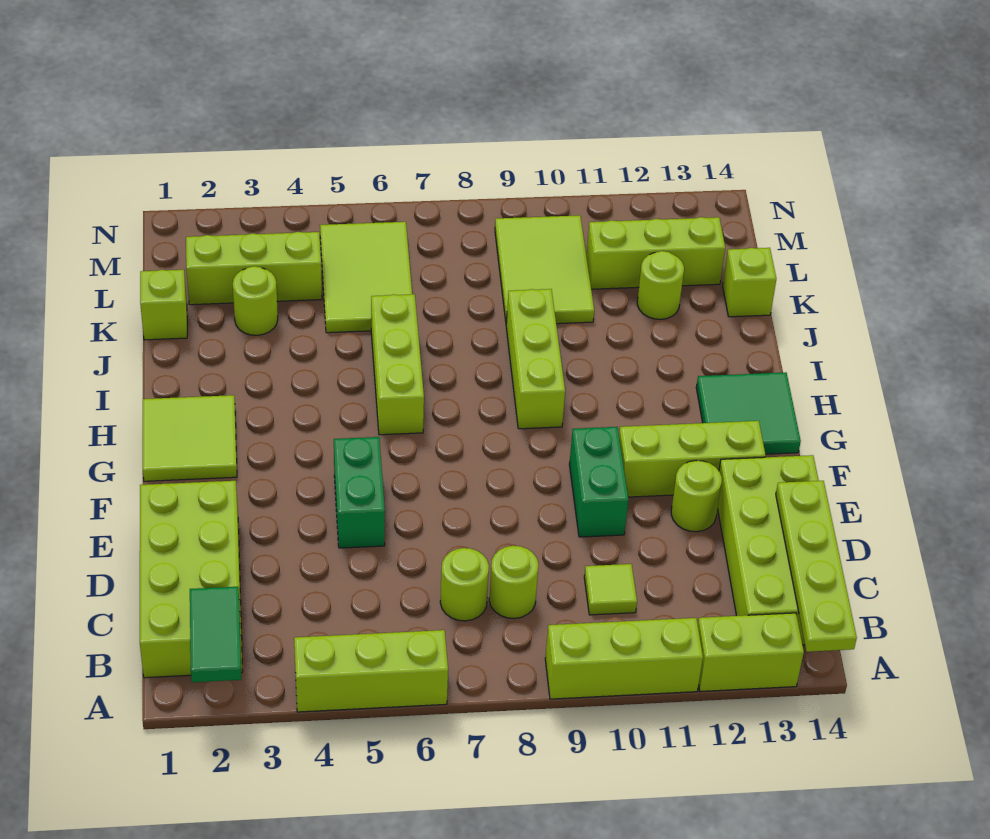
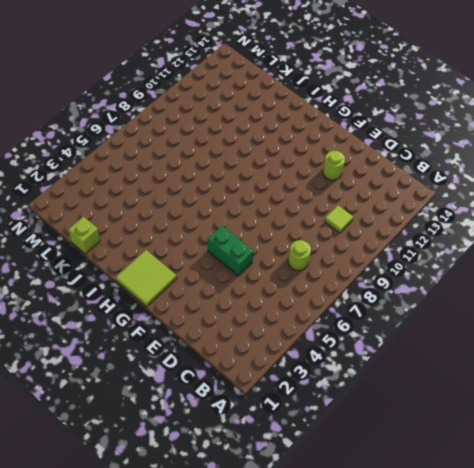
none -> lime brick A4:A6 level 1
none -> lime brick A9:A11 level 1
none -> lime brick A12:A13 level 1

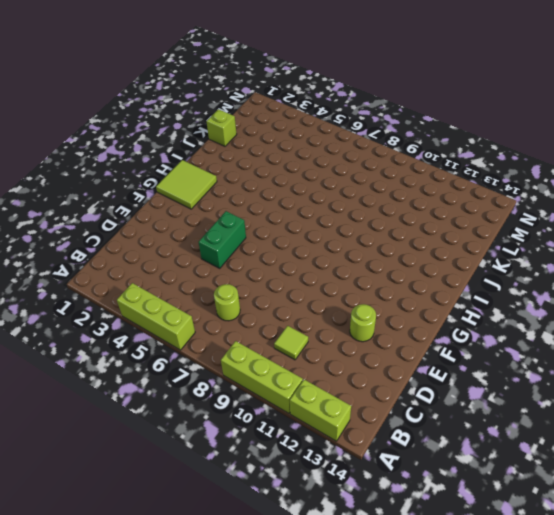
none -> lime brick B1:E2 level 1
none -> lime brick B13:E14 level 1
none -> lime round brick C8 level 1

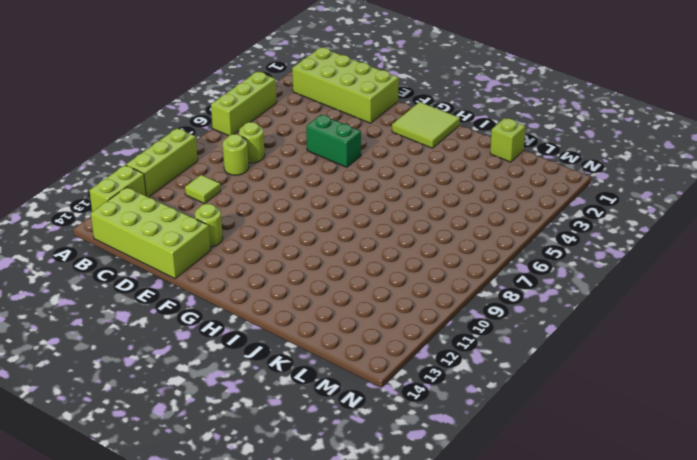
none -> green brick E10:F10 level 1
none -> lime brick F11:F13 level 1
none -> green tile G13:H14 level 1

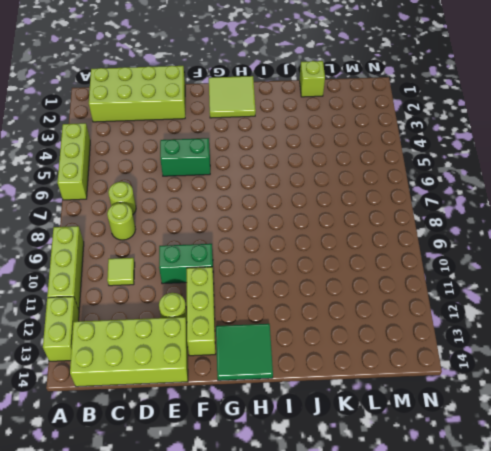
none -> lime brick H6:J6 level 1
none -> lime brick H9:J9 level 1
none -> lime round brick K3 level 1

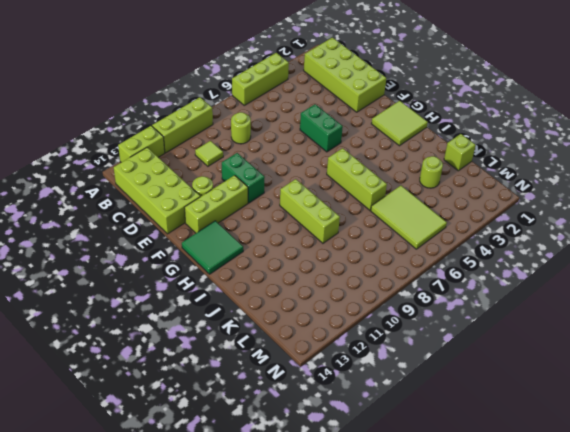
none -> lime round brick C7 level 1
none -> lime tile K9:M10 level 1
none -> lime round brick K12 level 1

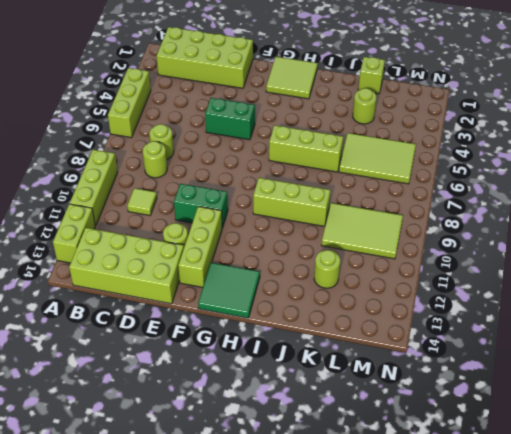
none -> lime brick K14 level 1
none -> lime brick L2:L4 level 1
none -> lime brick L11:L13 level 1

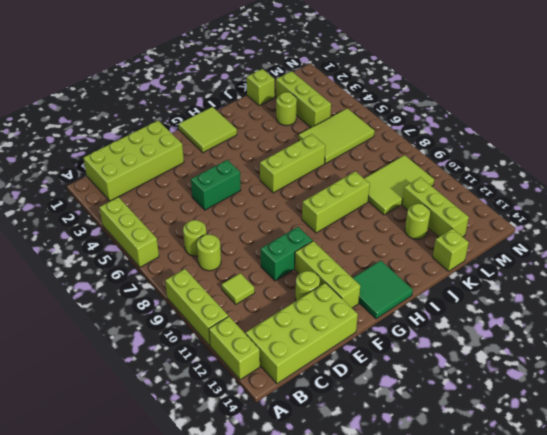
none -> green tile A2:B2 level 2
none -> lime plate A14:D14 level 2

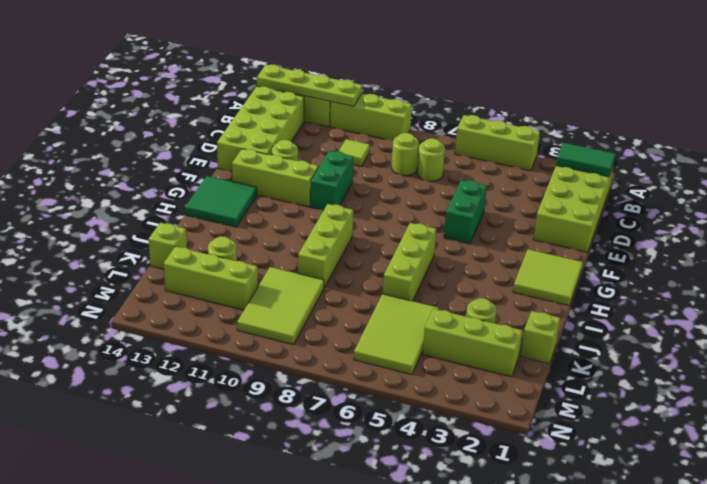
lime plate A11:A14 level 2 -> lime plate A14:D14 level 2
green tile B1:B2 level 2 -> green tile A2:B2 level 2

